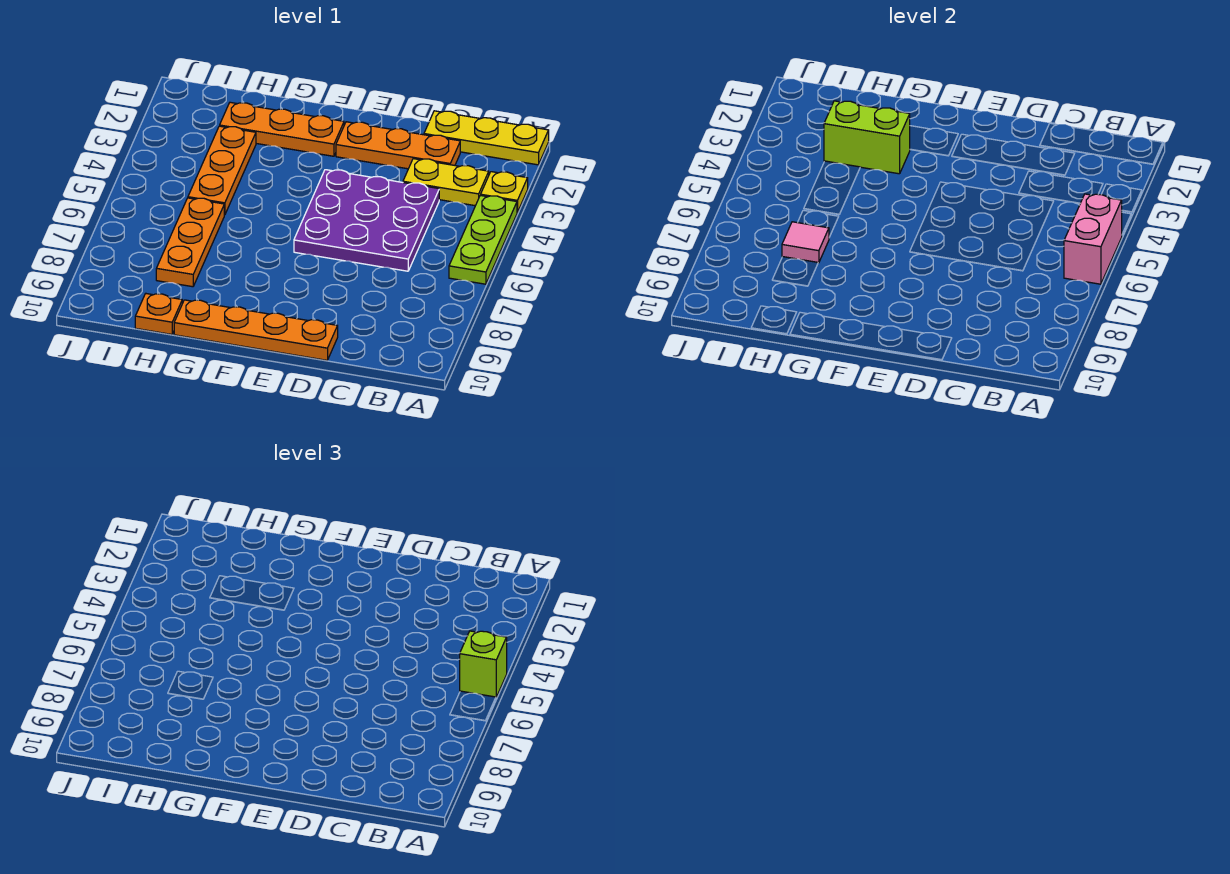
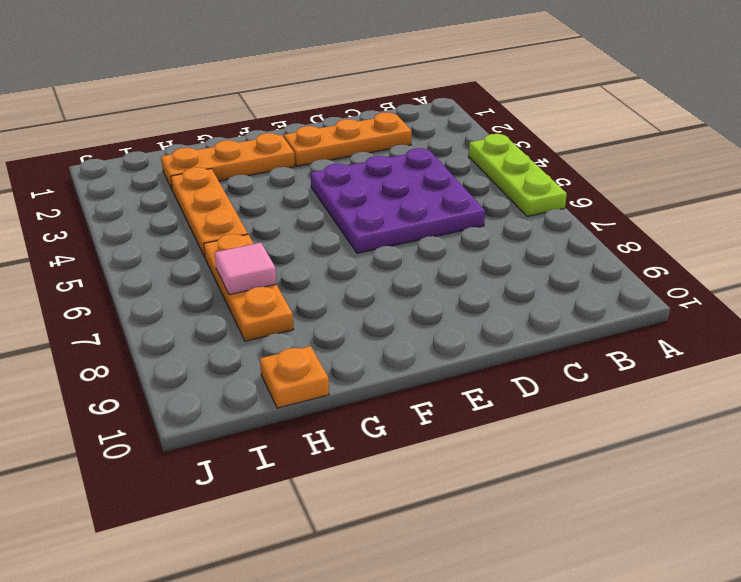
none -> yellow plate A1:C1 level 1
none -> yellow plate A3 level 1
none -> yellow plate B3:C3 level 1

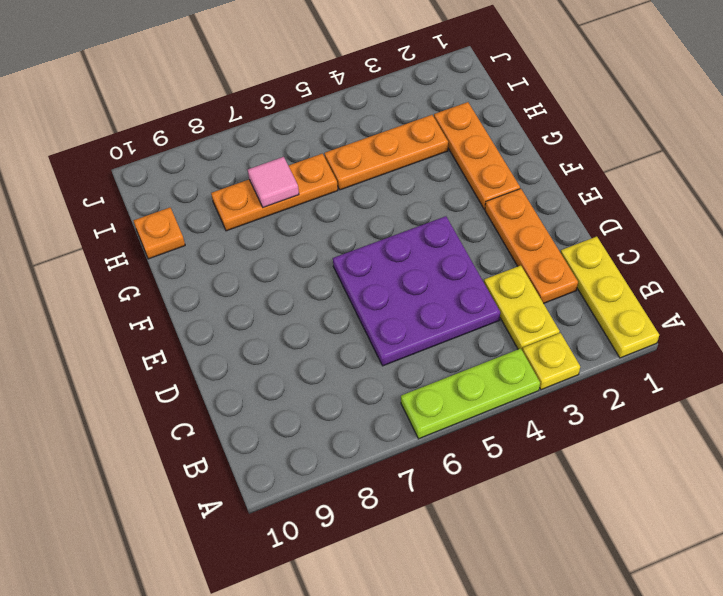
none -> orange plate D10:G10 level 1
none -> pink brick A5:A6 level 2
none -> lime brick G3:H3 level 2

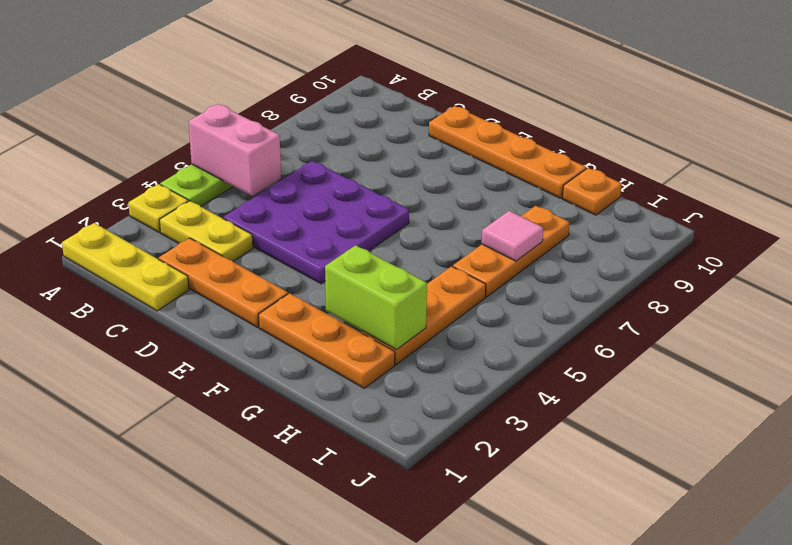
pink brick A5:B5 level 2 -> pink brick A5:A6 level 2
none -> lime brick A5 level 3

